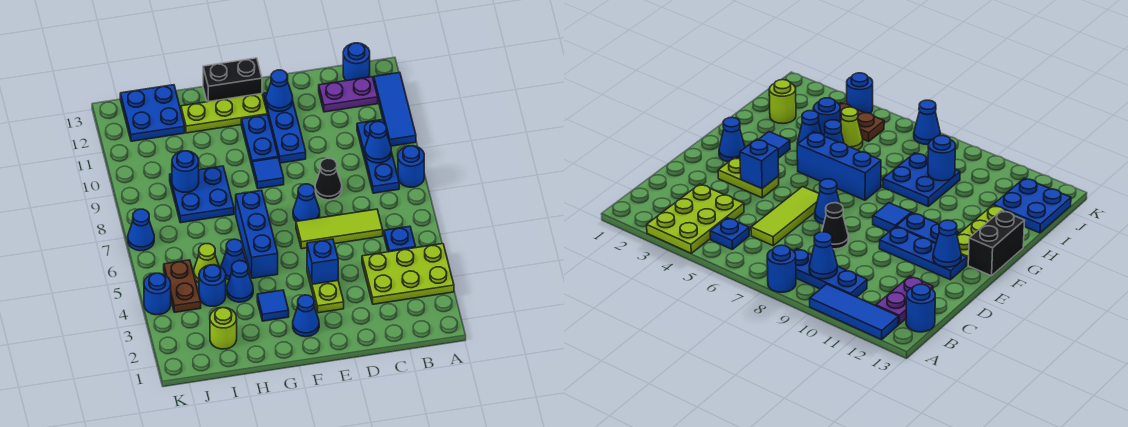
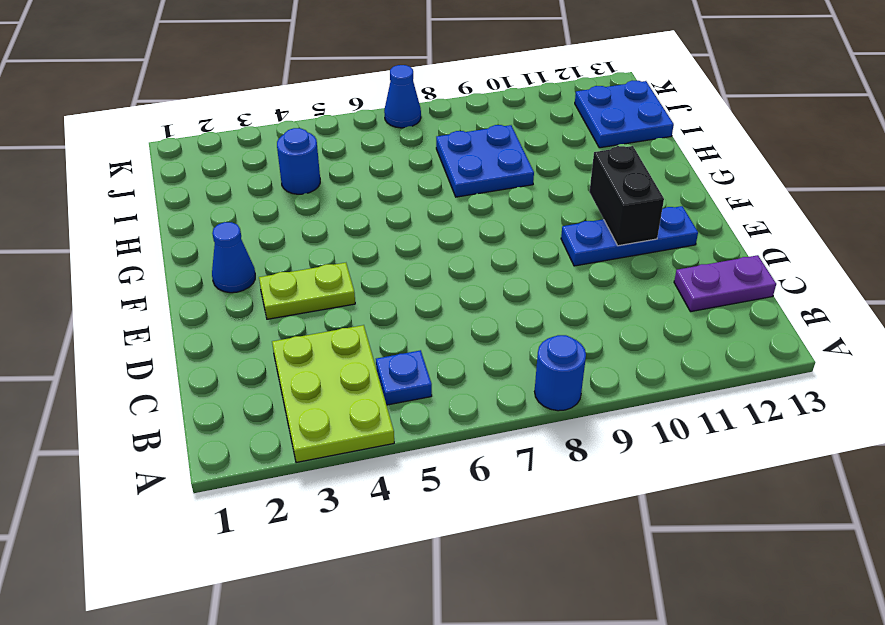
purple plate C12:C13 level 1 -> purple plate B12:C12 level 1
black brick E11:F11 level 2 -> black brick F13:G13 level 1
none -> blue tile A10:A12 level 1
none -> blue plate B8:B10 level 1
none -> blue round brick B13 level 1
none -> lime tile C6:E6 level 1

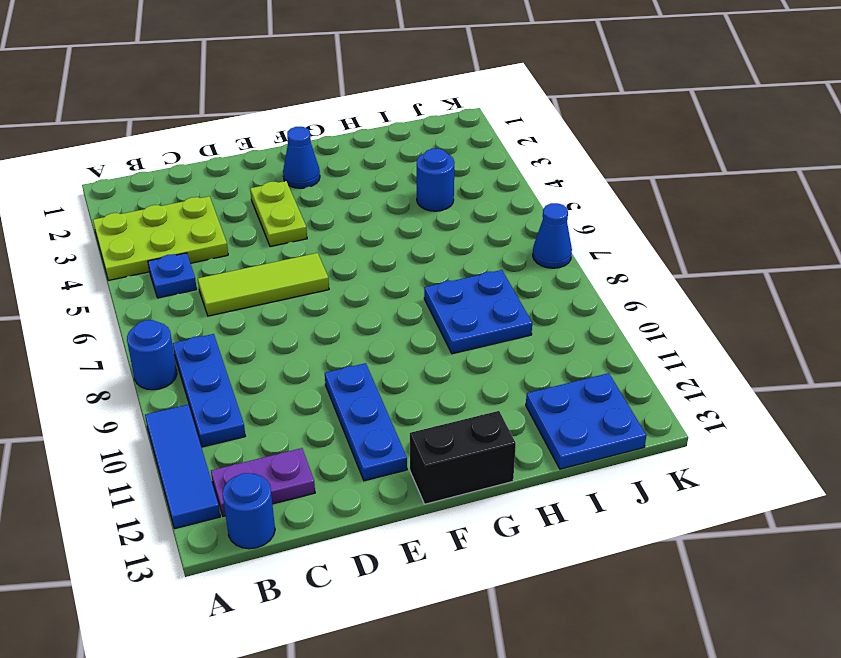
none -> black cone D8 level 1
none -> blue cone E7 level 1
none -> blue tile F9 level 1
none -> blue plate F10:F11 level 1

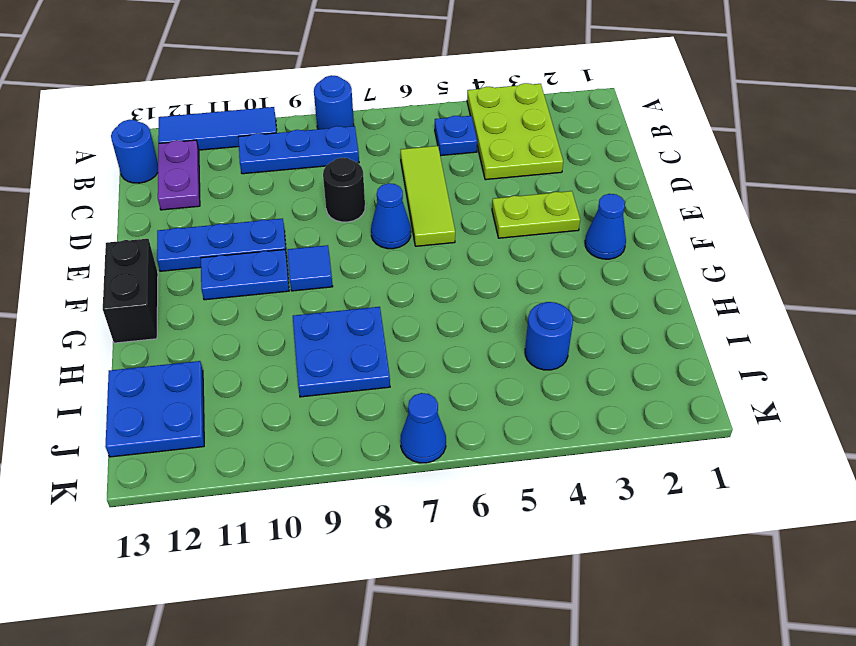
black round brick D8 level 1 -> black cone D8 level 1
none -> lime plate F12:H12 level 1
none -> blue tile G3 level 1
none -> blue brick G5:G7 level 1
none -> blue cone H4 level 1

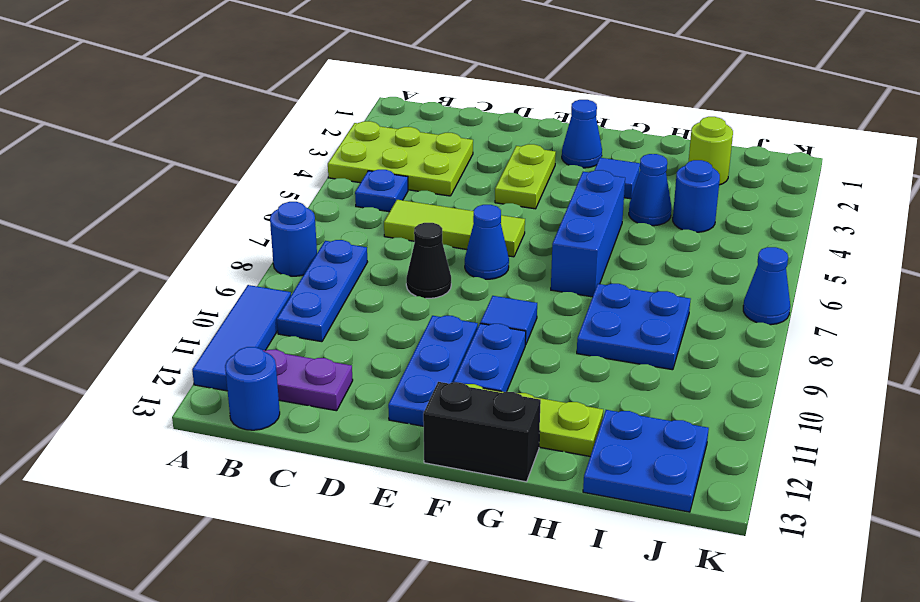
none -> blue cone H5 level 1
none -> lime cone I5 level 1
none -> brown plate J4:J5 level 1
none -> blue round brick K4 level 1

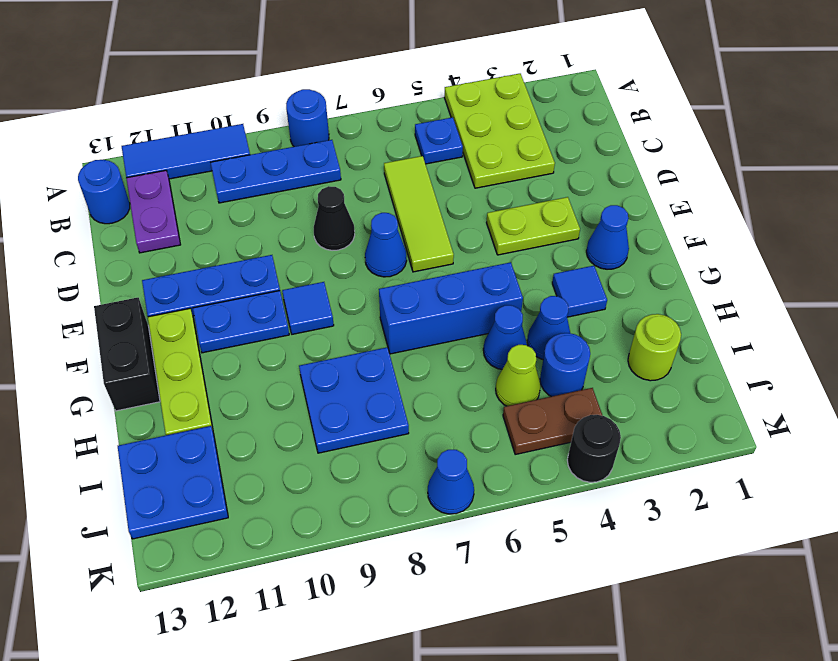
black round brick K4 level 1 -> blue round brick K4 level 1
none -> blue cone B9 level 2
none -> blue brick E4 level 2
none -> blue cone E12 level 2
none -> blue round brick I9 level 2

